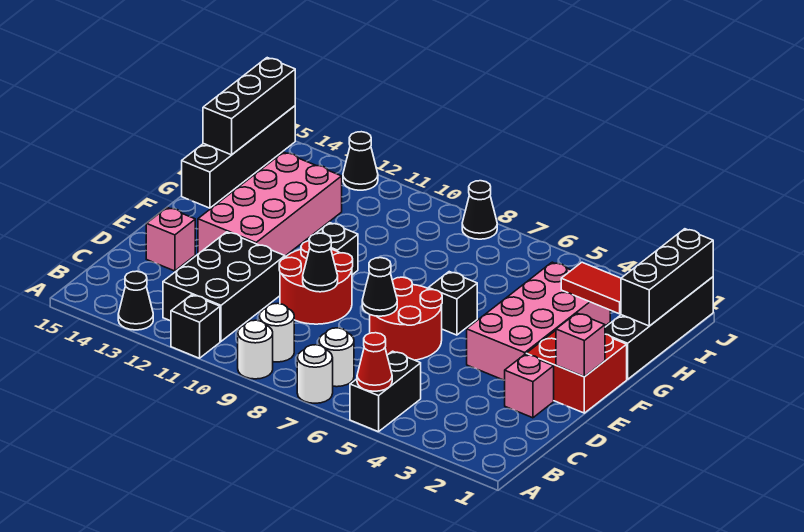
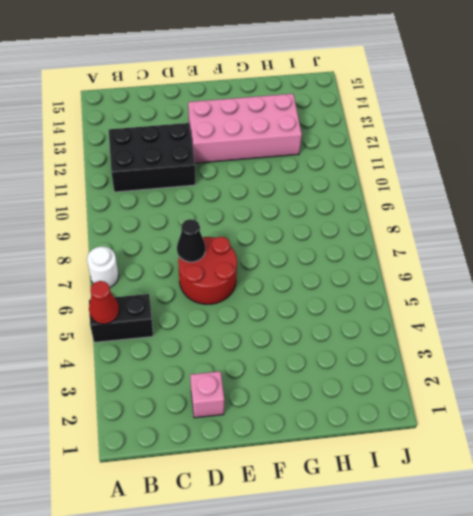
none -> white round brick A9 level 1
none -> black brick A11 level 1
none -> black cone A13 level 1

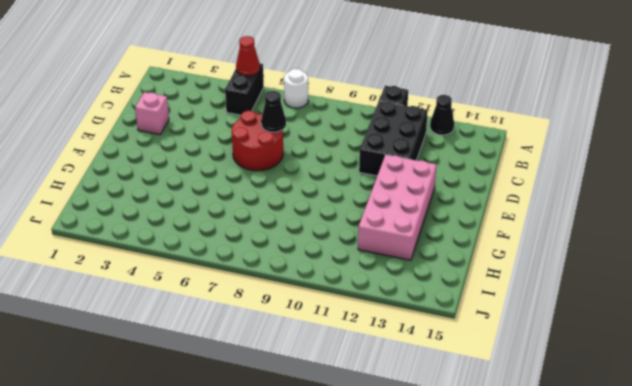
none -> white round brick A9 level 1
none -> white round brick B7 level 1
none -> white round brick B9 level 1

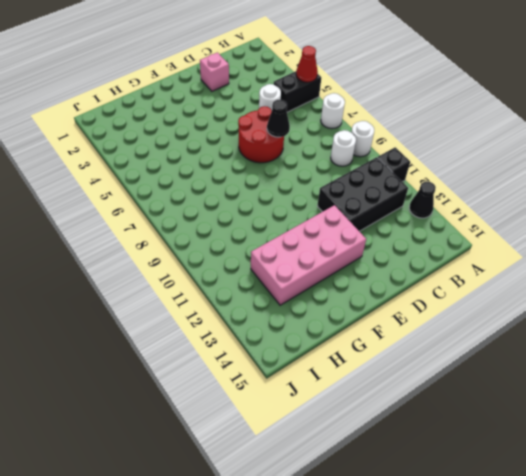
white round brick C5 level 1 -> white round brick B7 level 1
none -> red round brick D9:E10 level 1
none -> pink brick D14 level 1
none -> red brick E1:F2 level 1

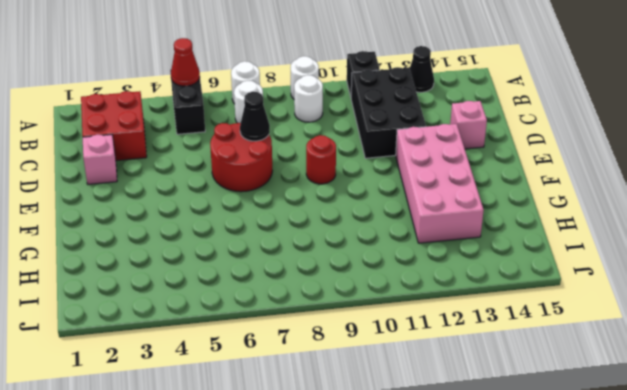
red brick B2:C3 level 1 -> red brick E1:F2 level 1
red round brick E9 level 1 -> red round brick D9:E10 level 1
none -> pink brick E3:H4 level 1
none -> black brick F6 level 1
none -> black brick F10 level 1

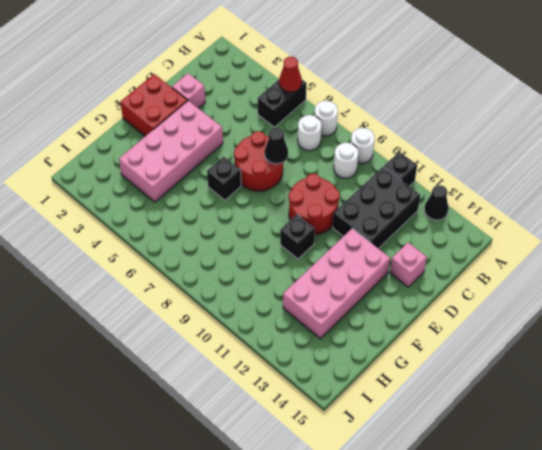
none -> black brick G1:J1 level 1
none -> black brick G15:J15 level 1
none -> black cone J8 level 1

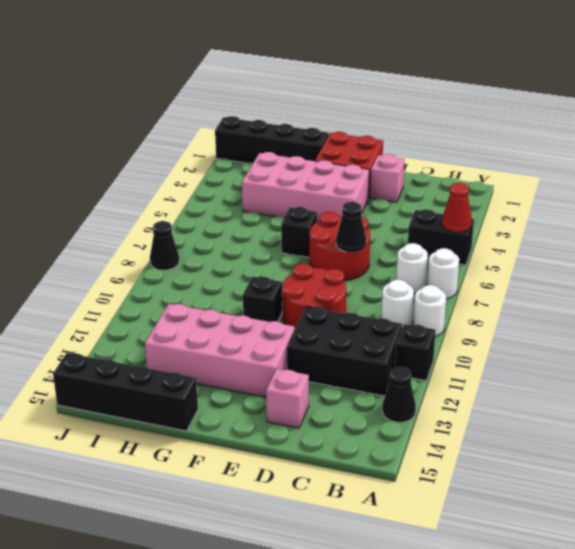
none -> black cone J12 level 1
none -> black cone D9 level 2
none -> pink brick E1 level 2

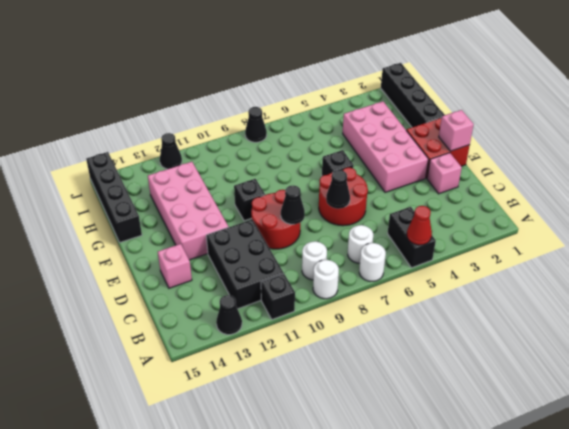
none -> black brick H1:J1 level 2
none -> red tile H2:H3 level 2
none -> black brick H15:J15 level 2

